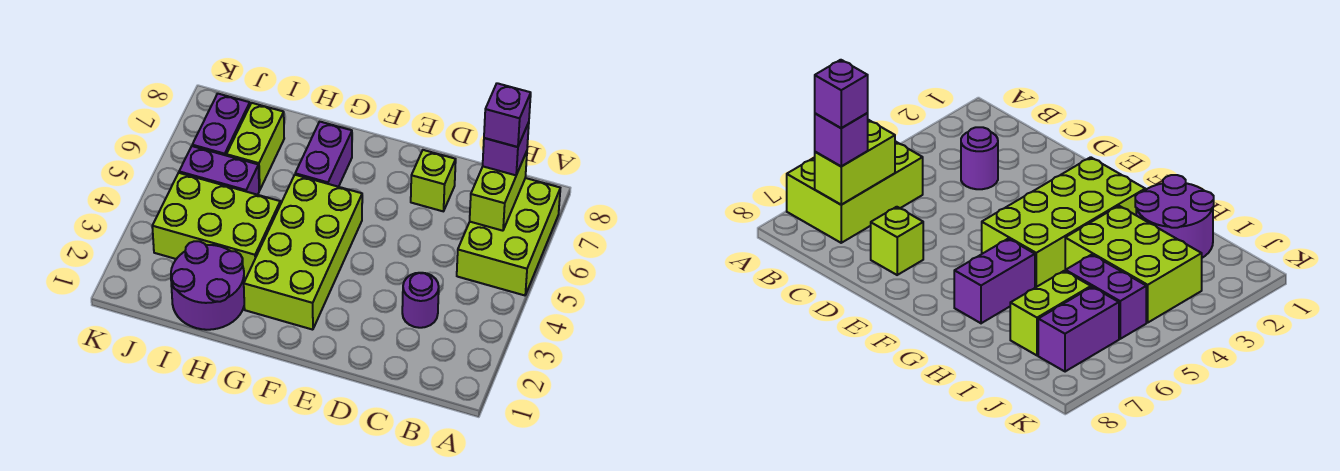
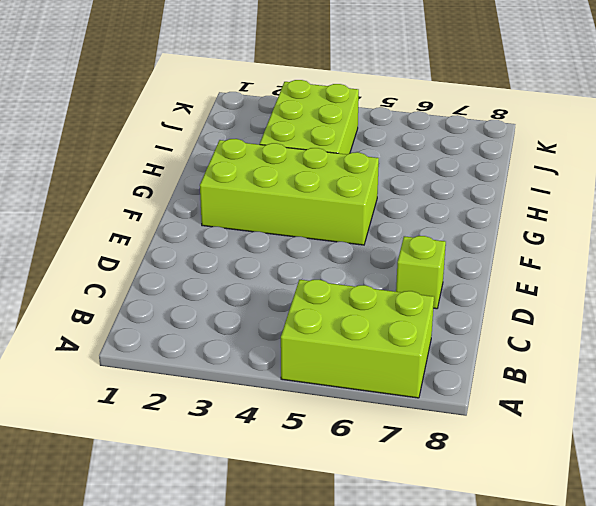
none -> purple round brick C3 level 1
none -> purple brick G6:G7 level 1
none -> purple round brick H1:I2 level 1

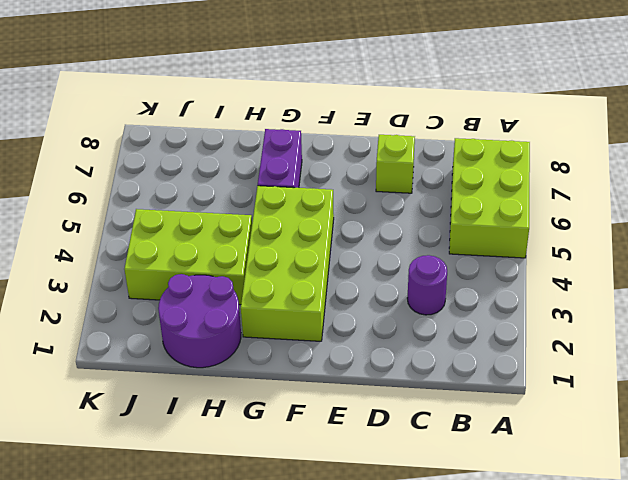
none -> purple brick I5:J5 level 1
none -> lime brick I6:I7 level 1
none -> purple brick J6:J7 level 1

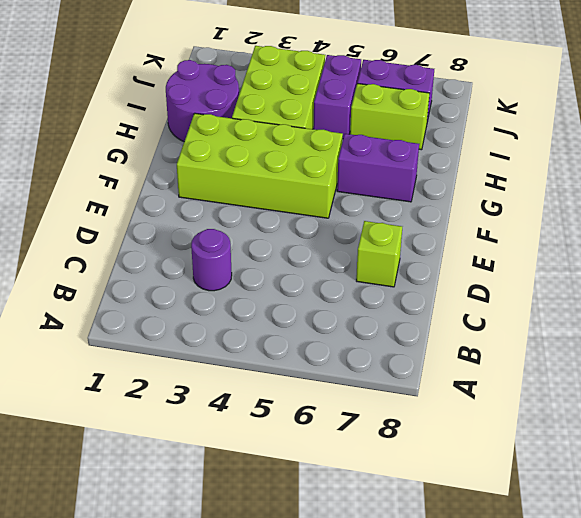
none -> lime brick A5:B7 level 1
none -> lime brick B6:B7 level 2
none -> purple brick B7 level 3

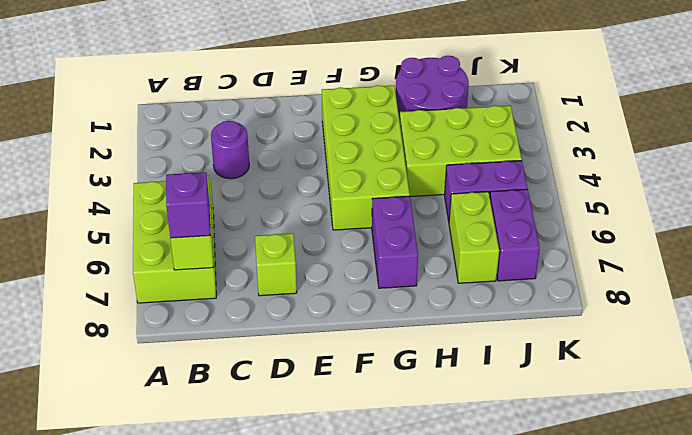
none -> purple brick B7 level 4

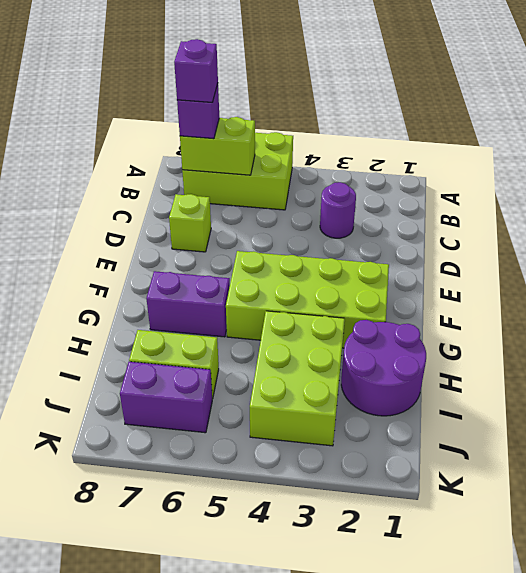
none -> purple brick I5:J5 level 1

